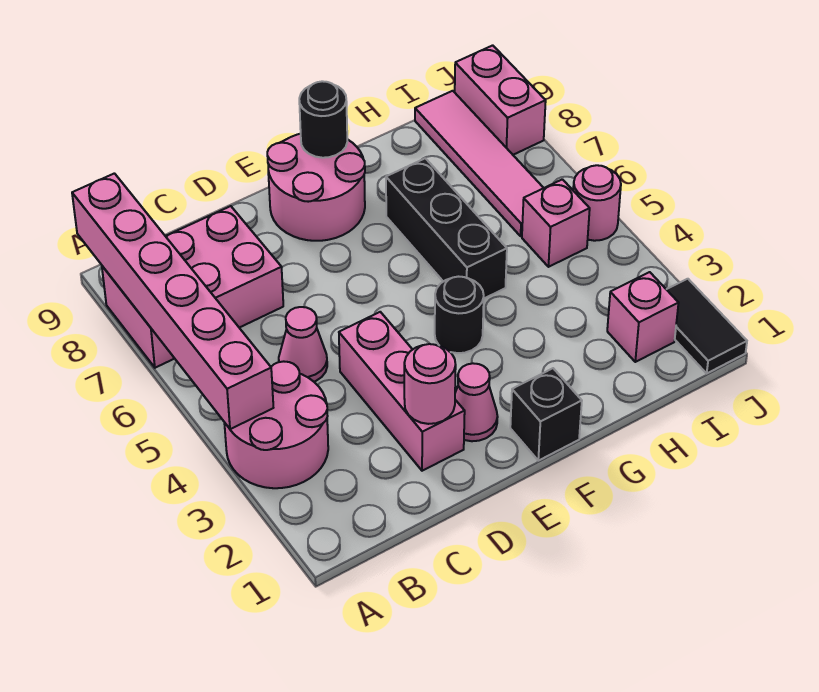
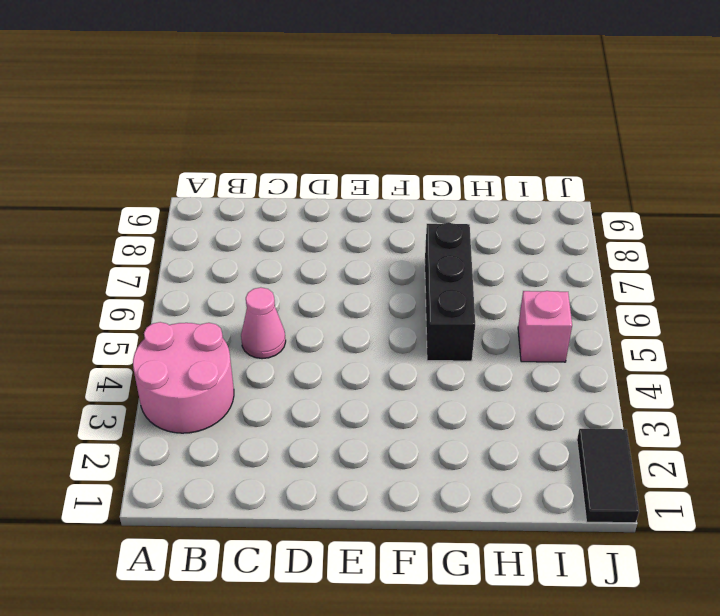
none -> pink brick A7:C8 level 1
none -> pink brick D2:D4 level 1
none -> pink cone E2 level 1

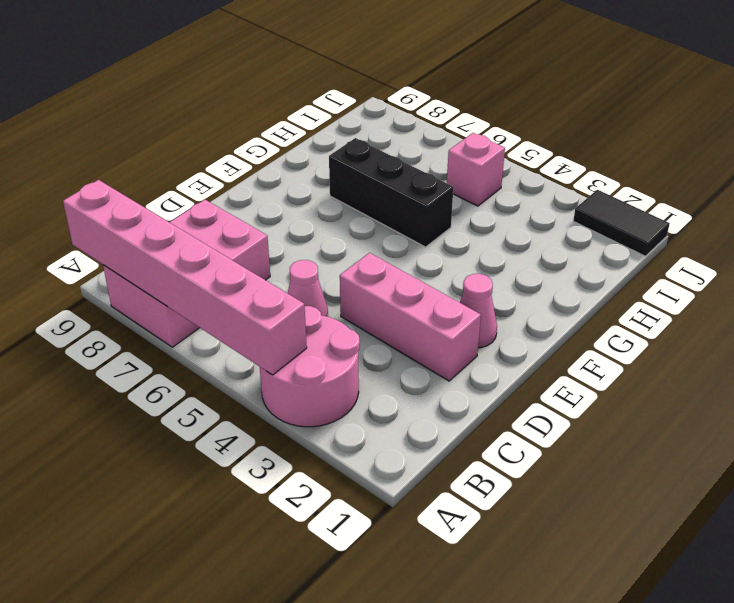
none -> pink round brick E8:F9 level 1
none -> black brick F1 level 1
none -> black round brick F4 level 1

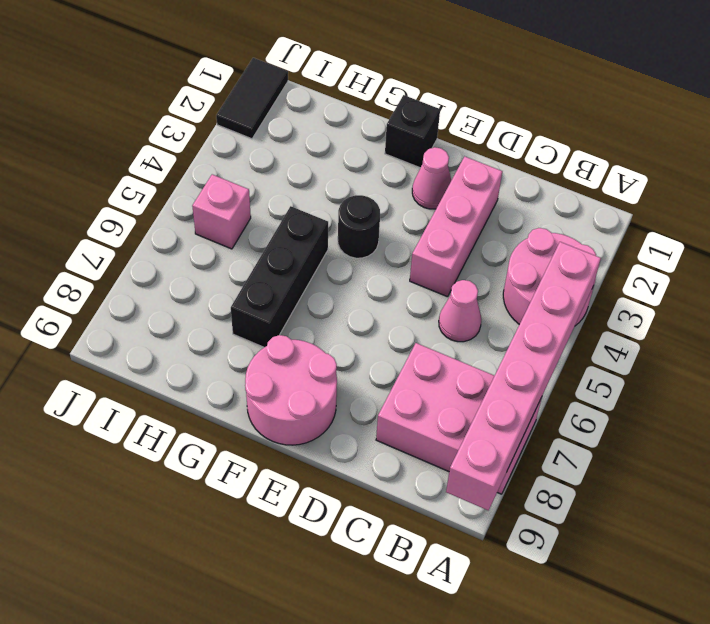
none -> pink brick I2 level 1
none -> pink tile I6:I9 level 1
none -> pink round brick J5 level 1

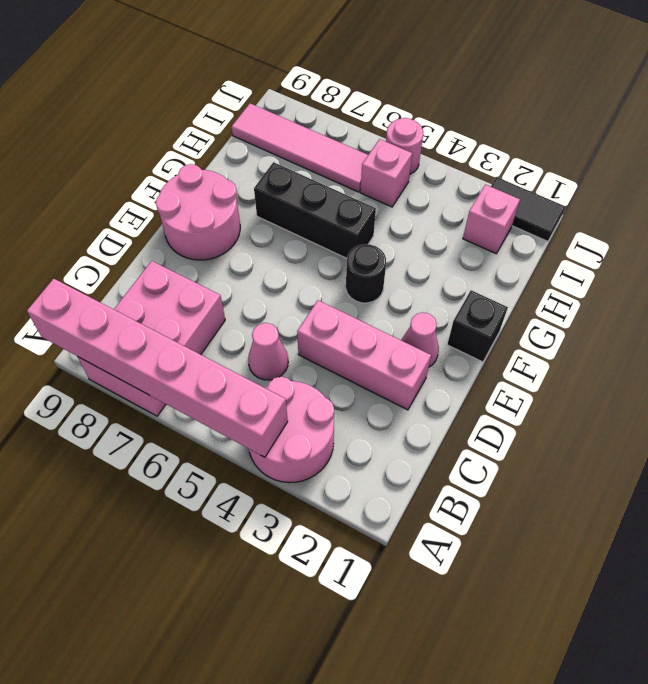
none -> pink brick J8:J9 level 1
none -> pink round brick D2 level 2
none -> black round brick F9 level 2

